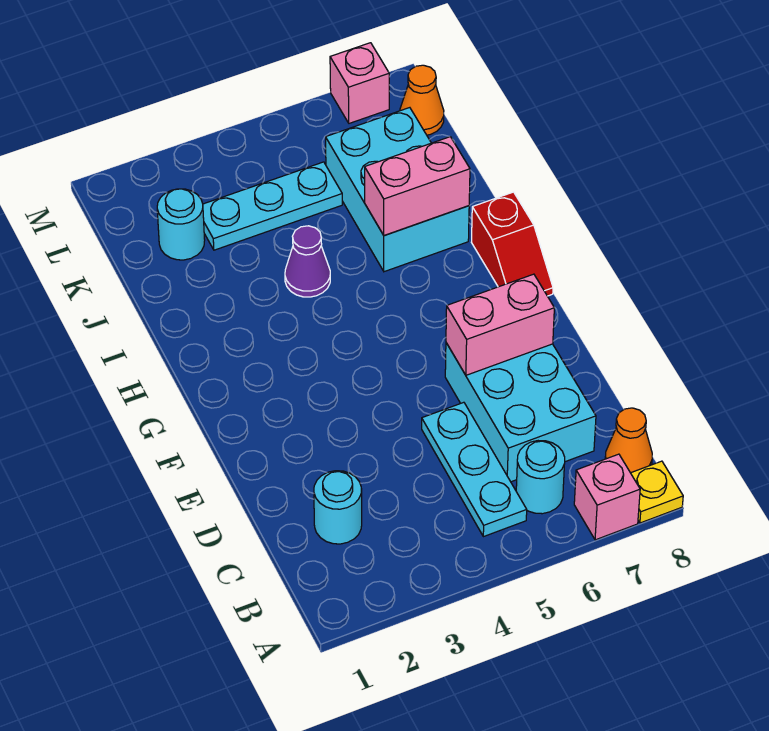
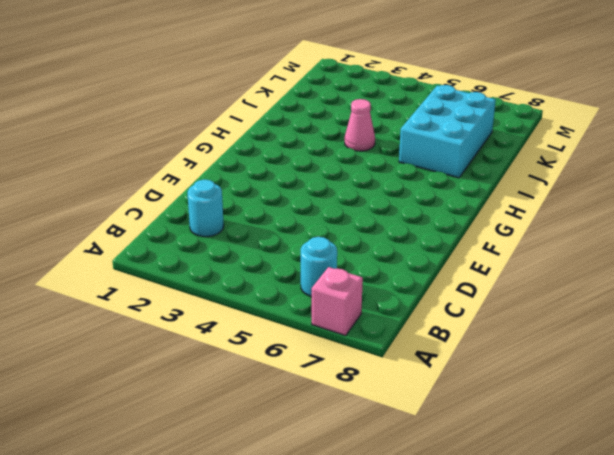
pink cone I4 level 1 -> purple cone I4 level 1
none -> yellow plate A8 level 1
none -> cyan plate B5:D5 level 1
none -> orange cone B8 level 1

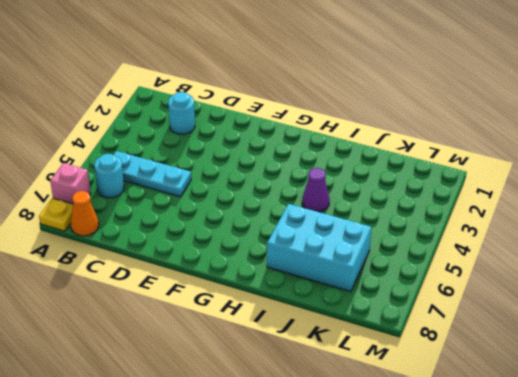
none -> cyan brick C6:E7 level 1
none -> red slope G8:H8 level 1 top H
none -> cyan round brick K2 level 1

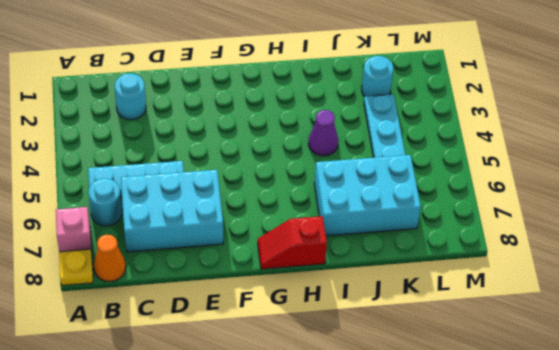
none -> orange cone L8 level 1
none -> pink brick M7 level 1
none -> pink brick E6:E7 level 2

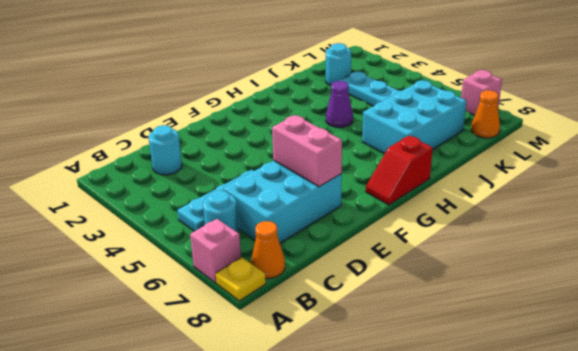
none -> pink brick I6:I7 level 2

